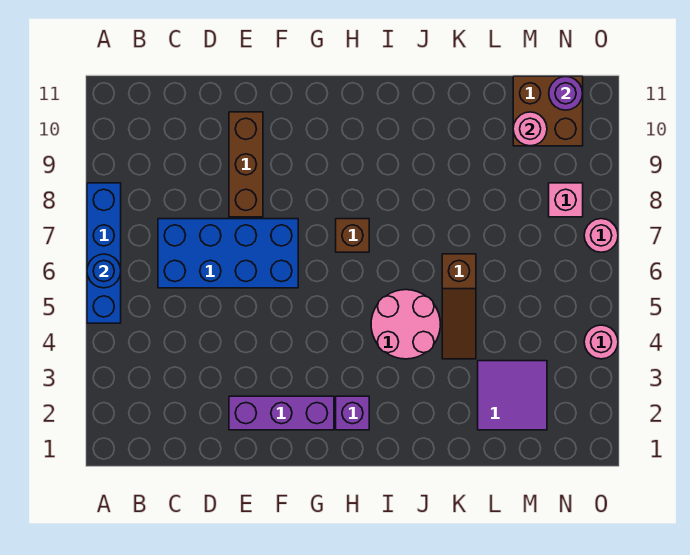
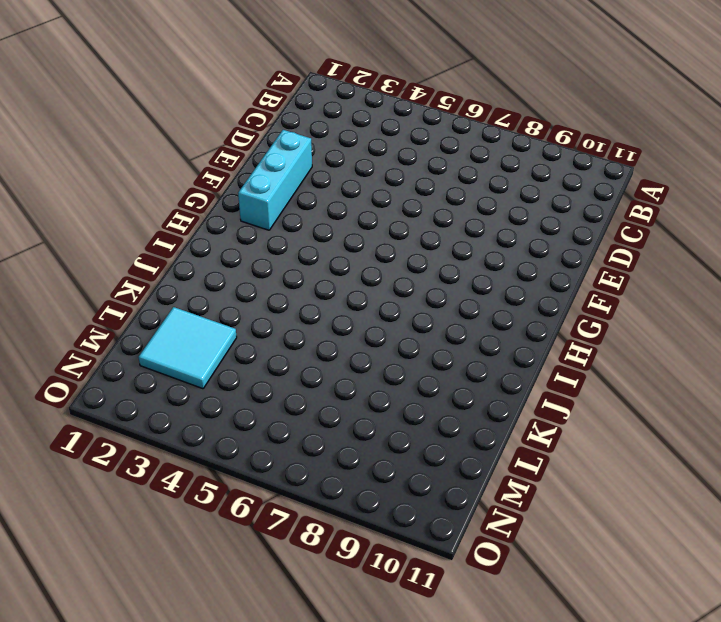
cyan brick E2:G2 level 1 -> purple brick E2:G2 level 1
cyan tile L2:M3 level 1 -> purple tile L2:M3 level 1
none -> blue brick A5:A8 level 1
none -> blue brick C6:F7 level 1
none -> brown brick E8:E10 level 1

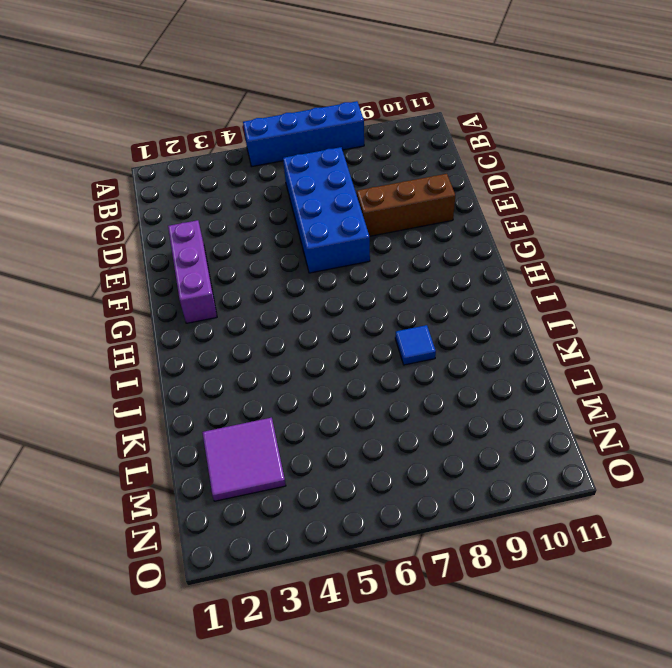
blue tile J8 level 1 -> none
none -> purple brick H2 level 1
none -> brown brick H7 level 1
none -> pink round brick I4:J5 level 1

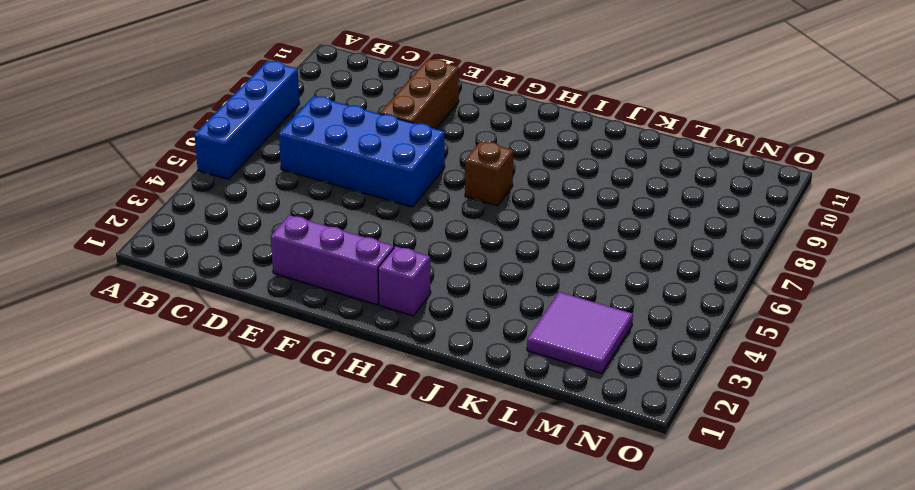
none -> pink round brick I4:J5 level 1
none -> brown slope K4:K6 level 1 top 6
none -> brown brick M10:N11 level 1

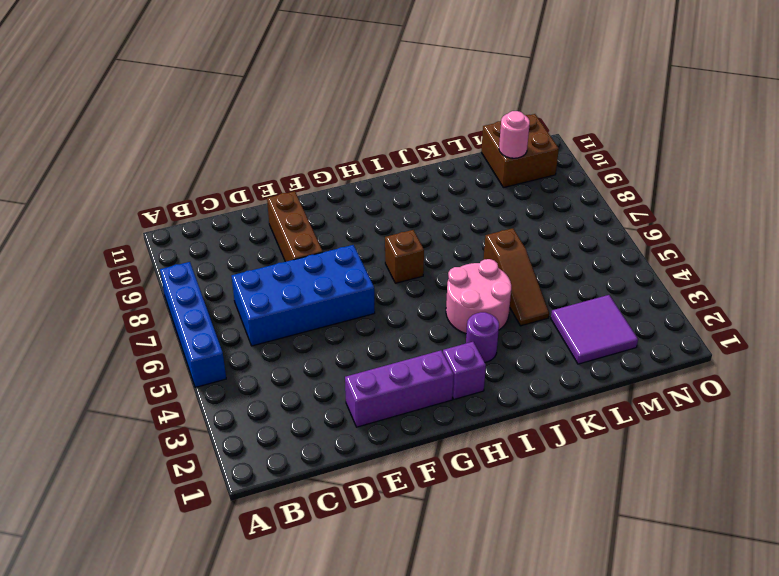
purple round brick I3 level 1 -> purple round brick N11 level 2
none -> pink brick N8 level 1
none -> pink round brick O4 level 1
none -> pink round brick O7 level 1

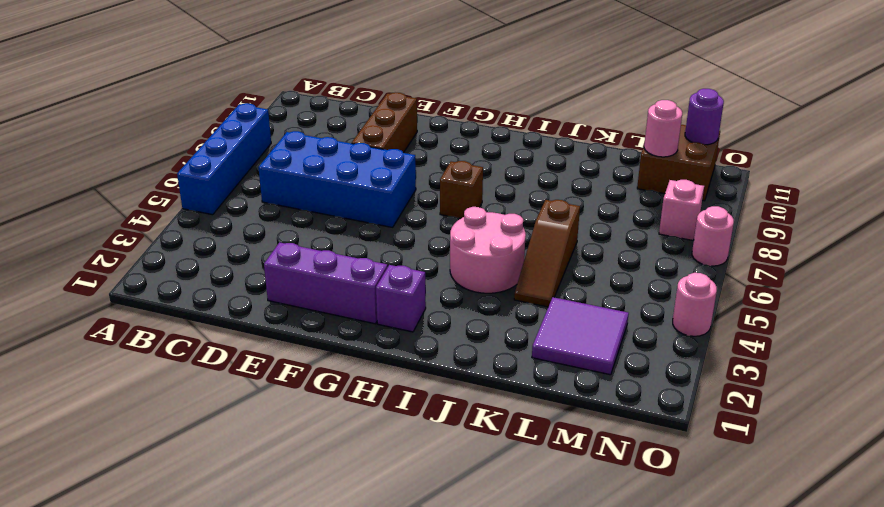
none -> blue round brick A6 level 2

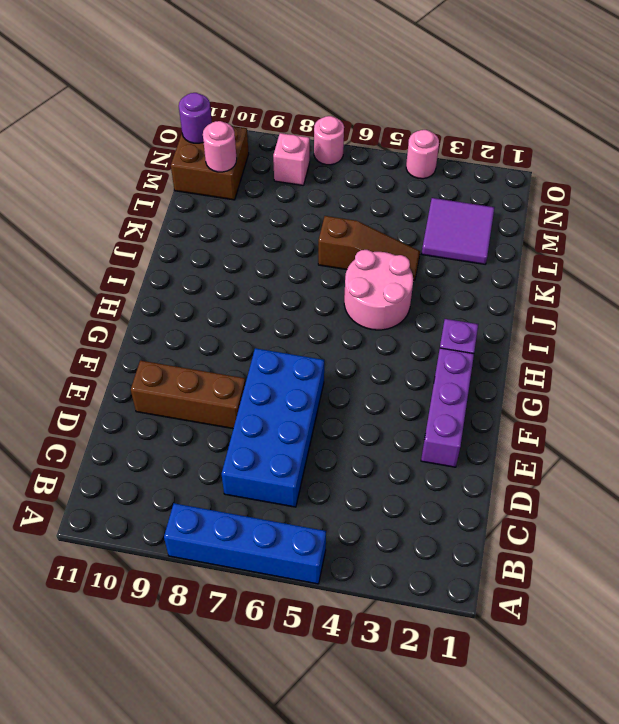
none -> brown brick H7 level 1
none -> blue round brick A6 level 2

